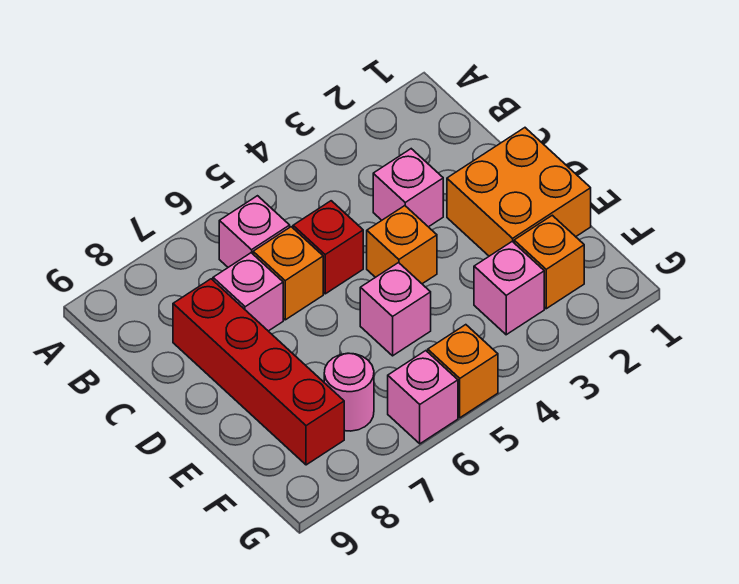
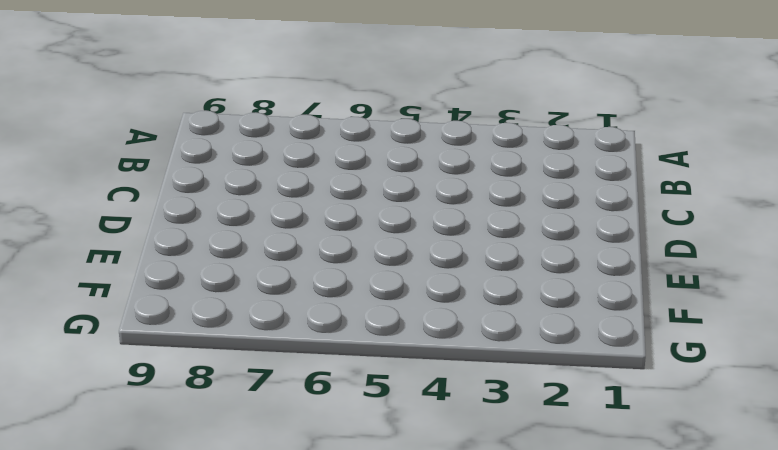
none -> pink brick B6 level 1
none -> pink brick C3 level 1
none -> red brick C5 level 1

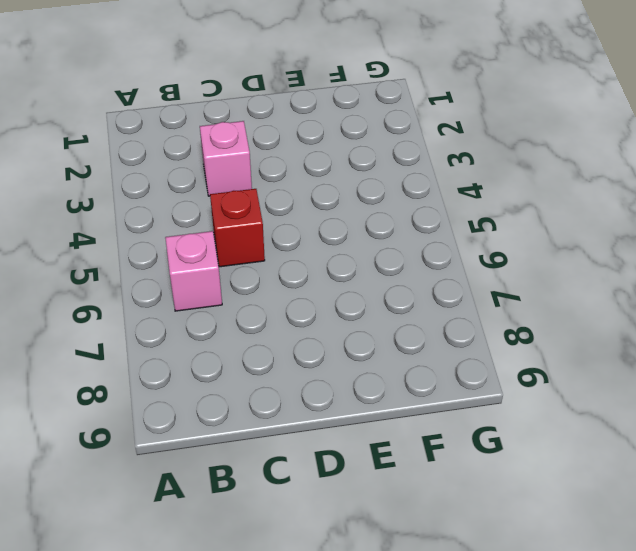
none -> orange brick C6 level 1
none -> pink brick C7 level 1
none -> red brick C8:F8 level 1

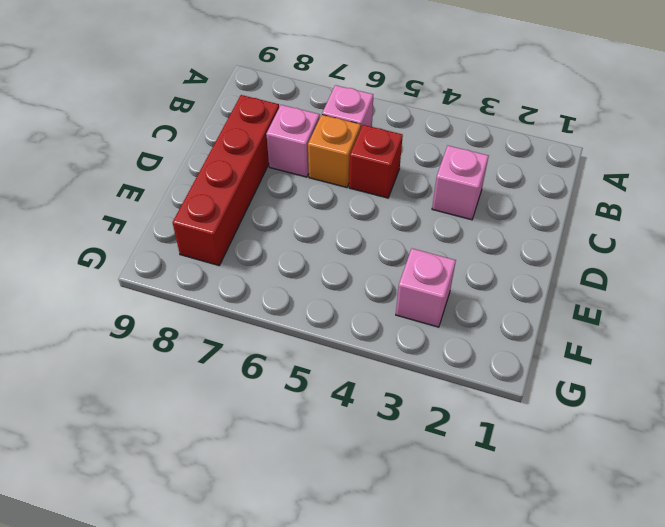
none -> orange brick D1:E2 level 1
none -> orange brick D4 level 1
none -> pink brick E5 level 1

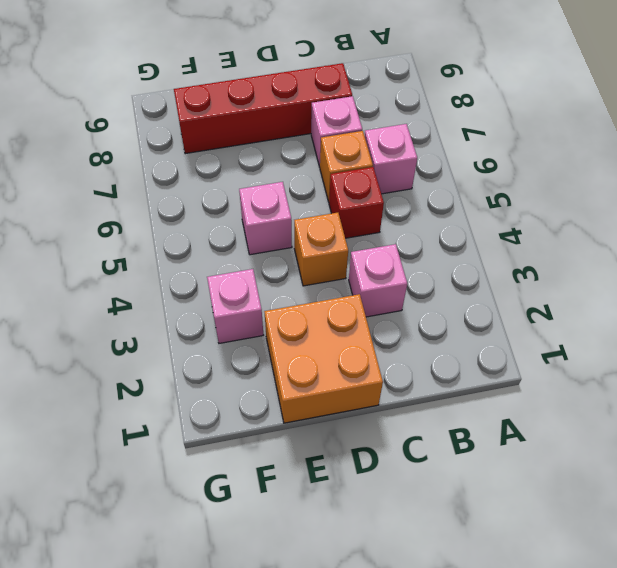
none -> orange brick F2 level 1
none -> pink round brick F7 level 1
none -> orange brick G5 level 1

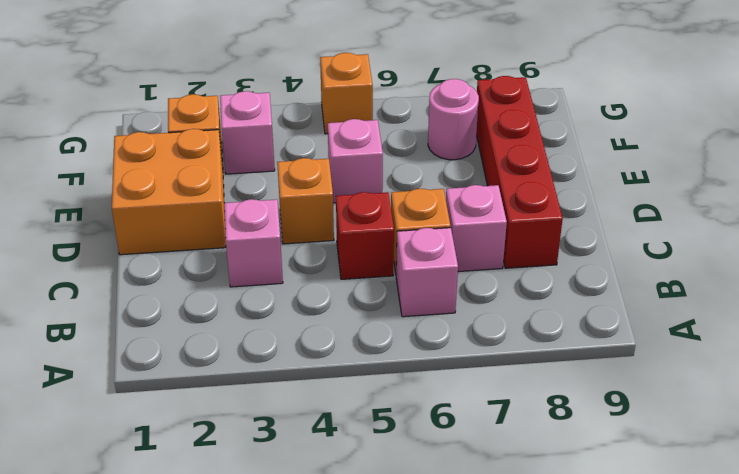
none -> pink brick G6 level 1

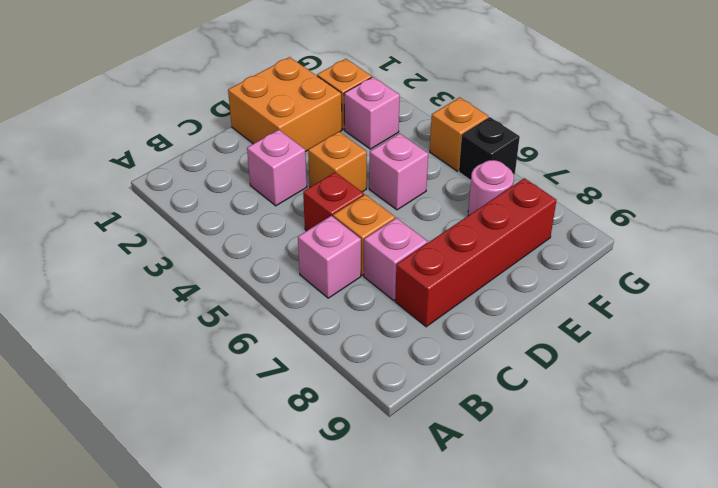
black brick G6 level 1 -> pink brick G6 level 1

